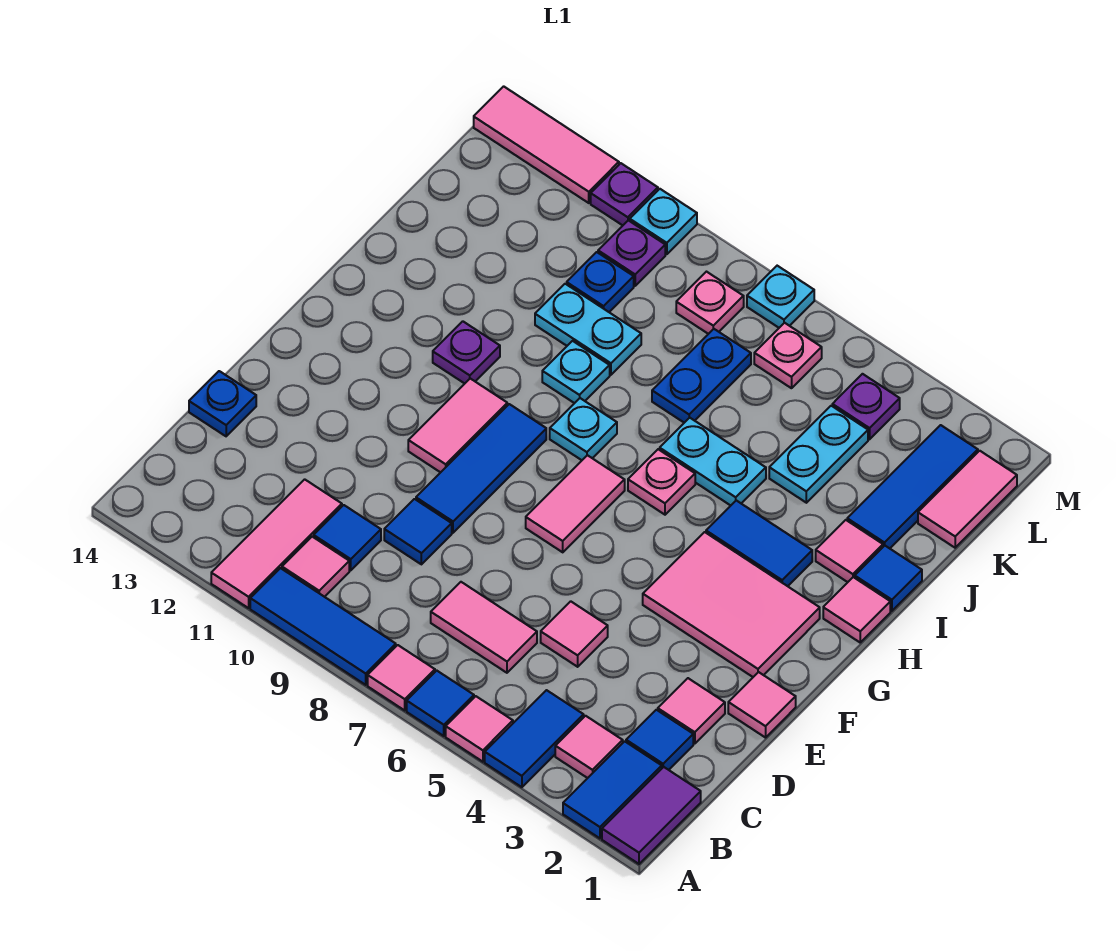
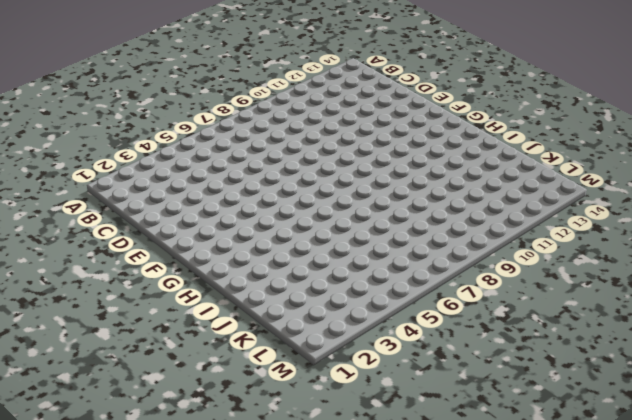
none -> purple tile A1:B1 level 1
none -> blue tile A2:B2 level 1
none -> blue tile A4:B4 level 1
none -> pink tile A5 level 1

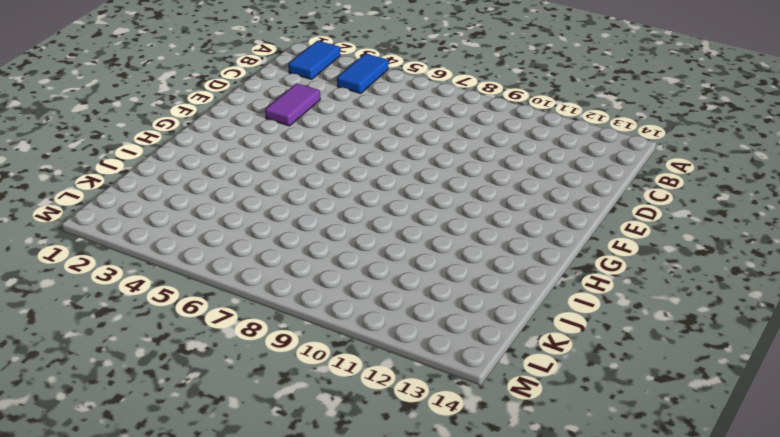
purple tile D3:E3 level 1 -> purple tile A1:B1 level 1
none -> pink tile A5 level 1
none -> blue tile A6 level 1
none -> pink tile A7 level 1
none -> blue tile A8:A10 level 1

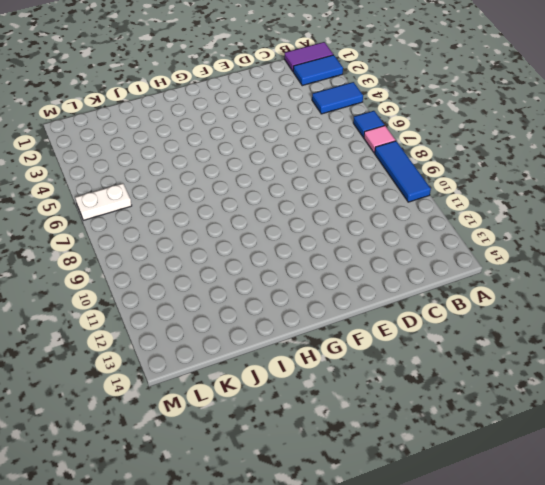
white plate L6:M6 level 1 -> pink plate L6 level 1
none -> pink tile A5 level 1
none -> pink tile A11:C11 level 1
none -> pink tile B3 level 1
none -> pink tile B10 level 1

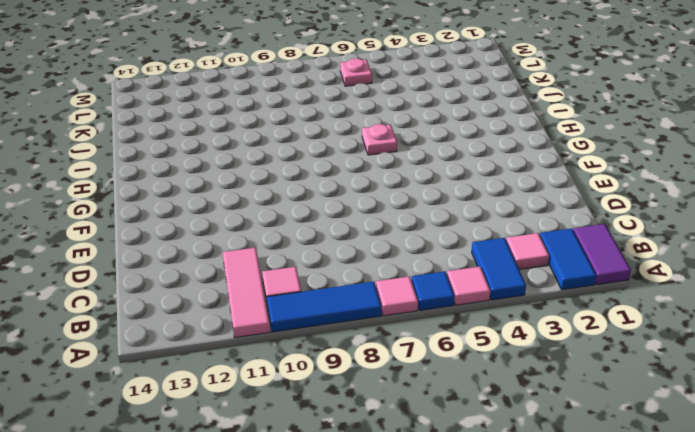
none -> blue tile C2 level 1
none -> pink tile C6:C7 level 1
none -> blue tile C10 level 1
none -> pink tile D2 level 1

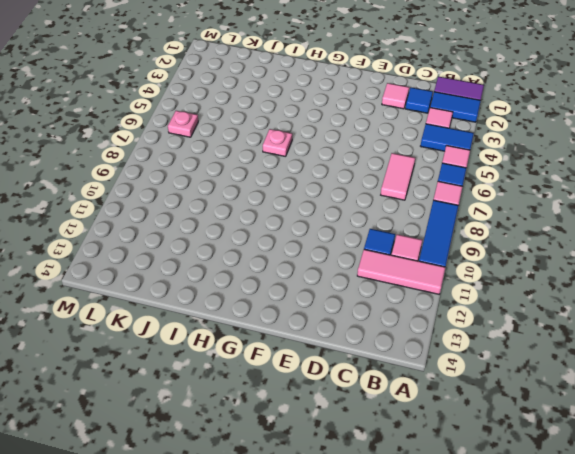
none -> pink tile D5 level 1
none -> blue tile D9 level 1
none -> blue plate D14 level 1
none -> pink tile E1 level 1

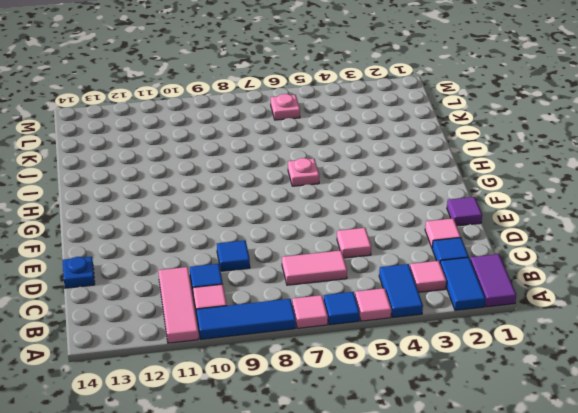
purple tile E1 level 1 -> pink tile E1 level 1
none -> blue tile E9:G9 level 1
none -> pink tile F2:G4 level 1
none -> pink tile F7:G7 level 1
none -> pink tile F10:G10 level 1

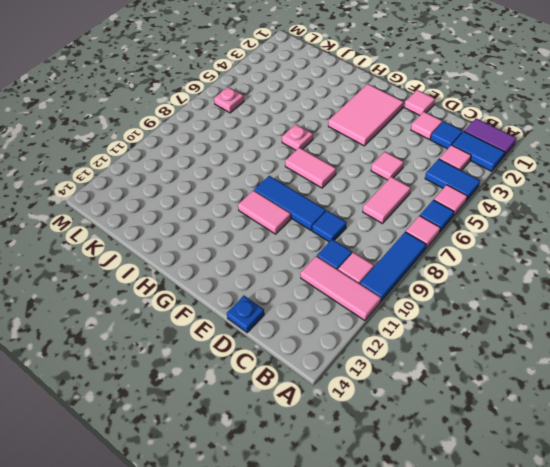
none -> pink tile H1 level 1
none -> blue tile H3:H4 level 1
none -> cyan plate H8 level 1
none -> purple plate H11 level 1

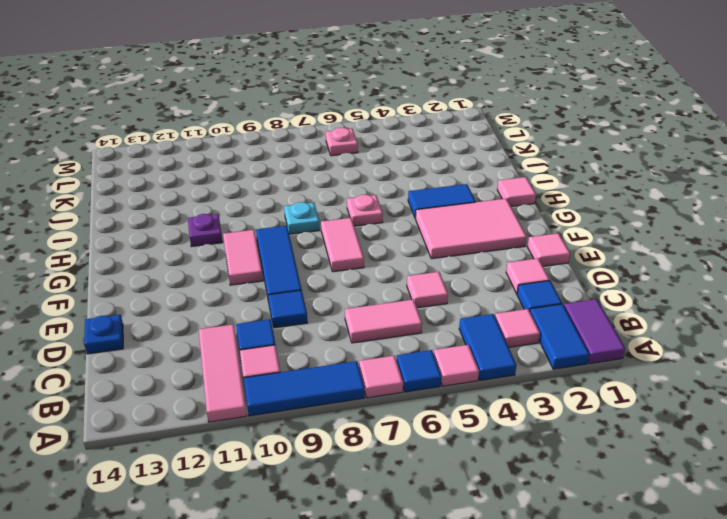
none -> blue tile I1 level 1
none -> pink tile I2 level 1
none -> cyan plate I5:I6 level 1
none -> cyan plate I9 level 1

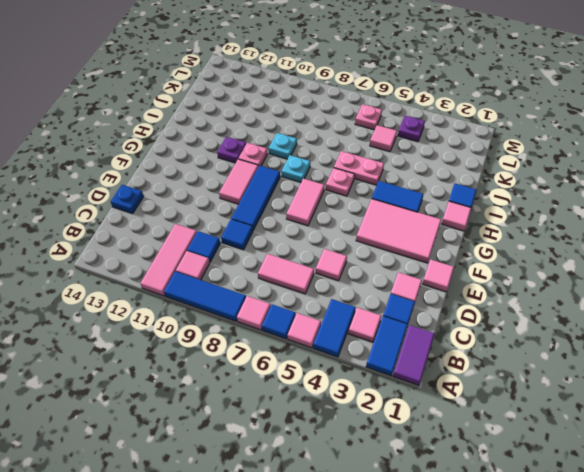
pink plate H10 level 1 -> pink plate L8 level 1
pink plate I5:I6 level 1 -> cyan plate I5:I6 level 1
pink tile K5 level 1 -> pink tile I2 level 1
none -> blue tile J2:L2 level 1
none -> cyan plate J4:K4 level 1
none -> blue plate J7:K7 level 1
none -> cyan plate J9:J10 level 1

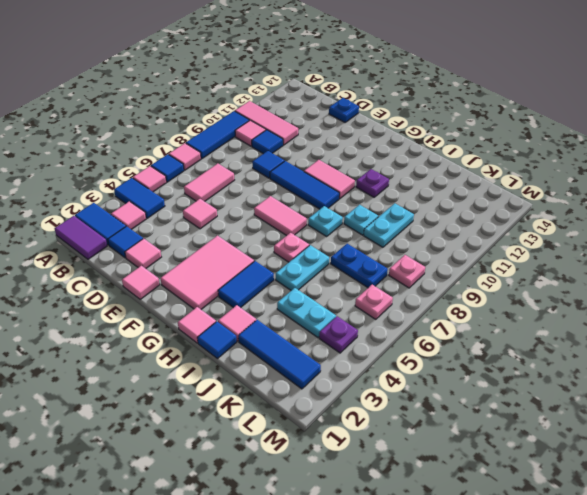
none -> pink tile K1:L1 level 1
none -> blue plate K10 level 1
none -> purple plate L10 level 1
none -> cyan plate M7 level 1

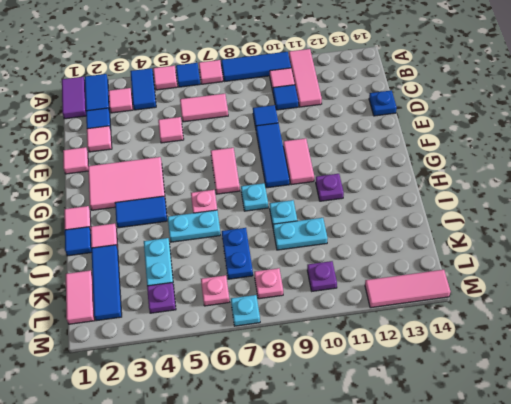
none -> blue plate K10 level 1
none -> cyan plate M10 level 1
none -> purple plate M11 level 1

